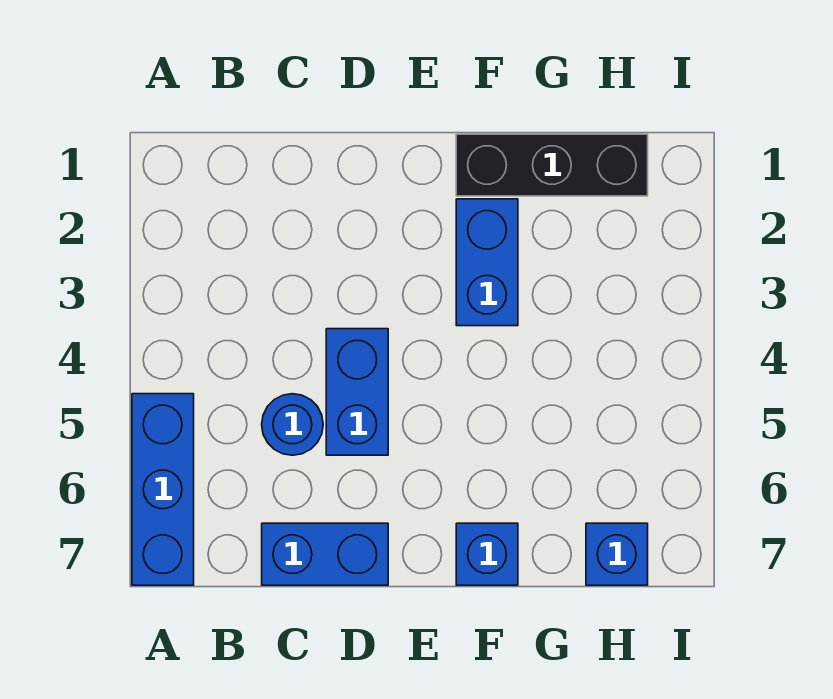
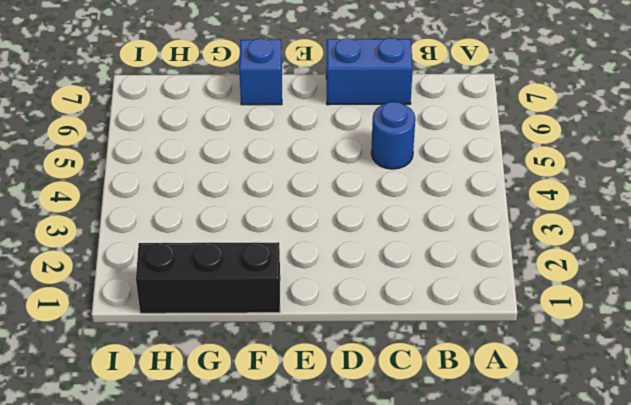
none -> blue brick A5:A7 level 1
none -> blue brick D4:D5 level 1

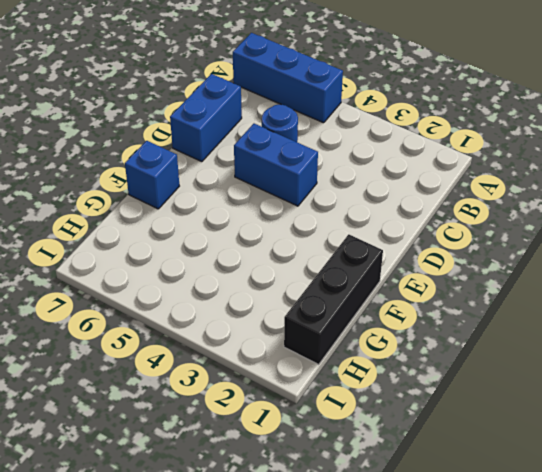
none -> blue brick F2:F3 level 1
none -> blue brick H7 level 1

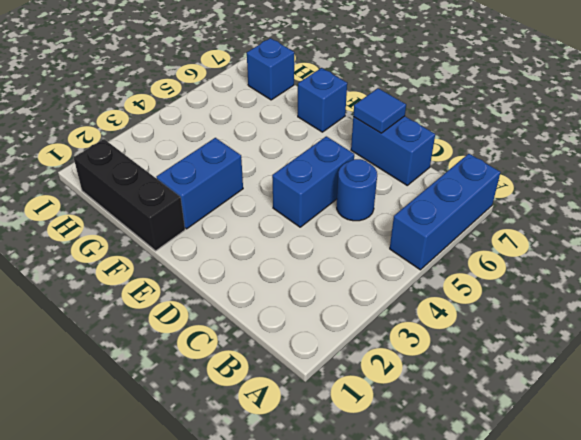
blue tile D7 level 2 -> none

